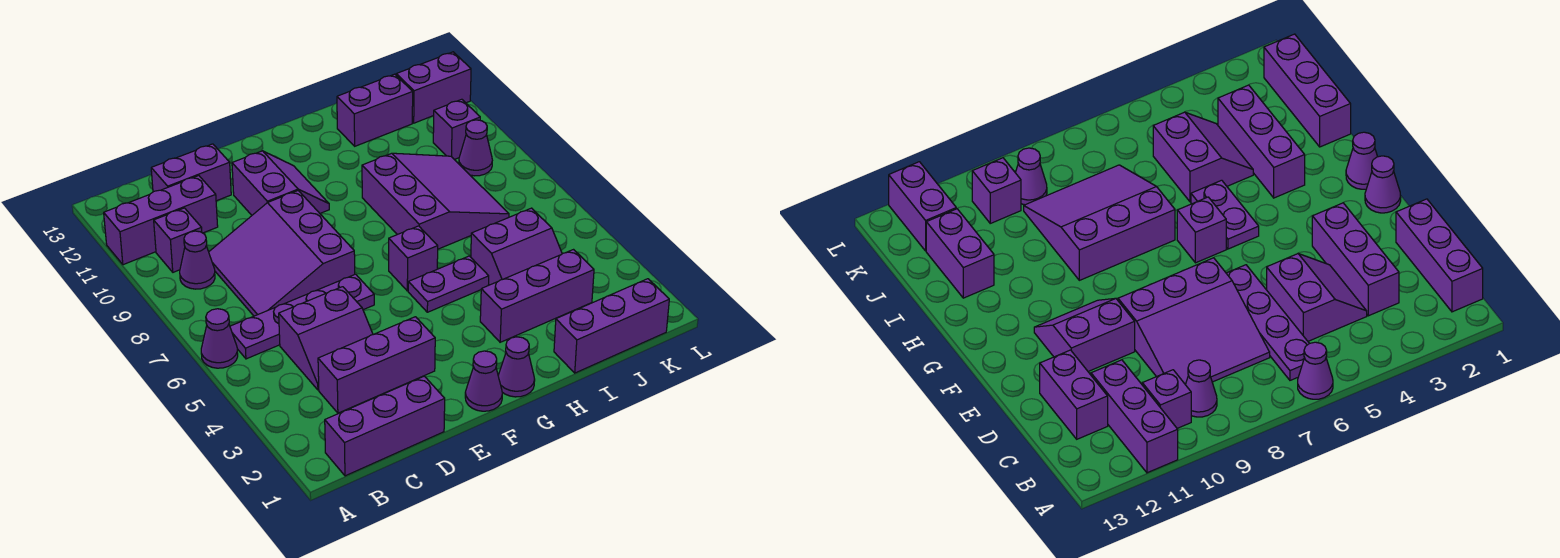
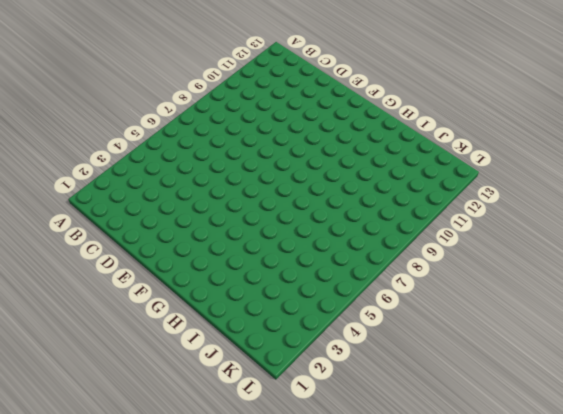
none -> purple cone A6 level 1
none -> purple brick A11:C11 level 1
none -> purple brick B1:D1 level 1

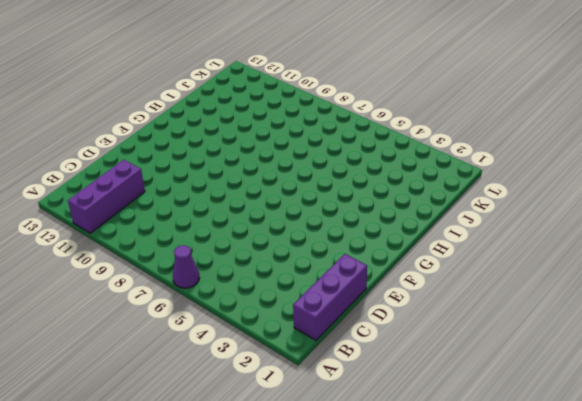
none -> purple plate B6:E6 level 1
none -> purple cone B9 level 1
none -> purple brick B10 level 1

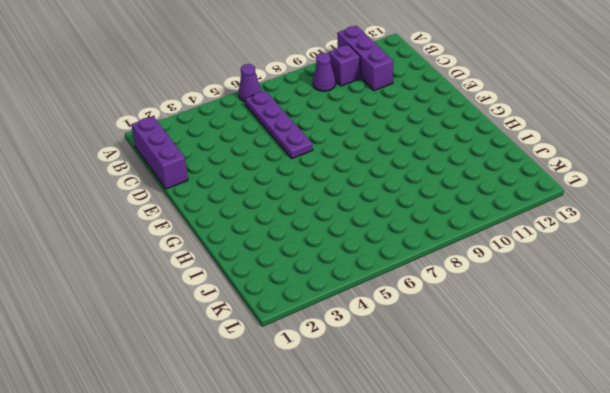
none -> purple brick C3:E3 level 1
none -> purple slope C4:D5 level 1 top 5
none -> purple slope C7:E9 level 1 top E

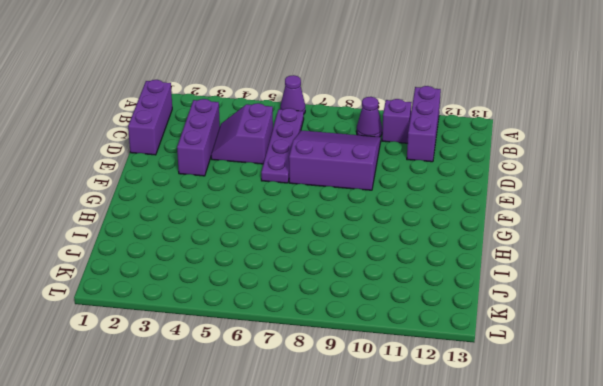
none -> purple brick C12:D12 level 1
none -> purple slope E10:F11 level 1 top E
none -> purple cone F1 level 1

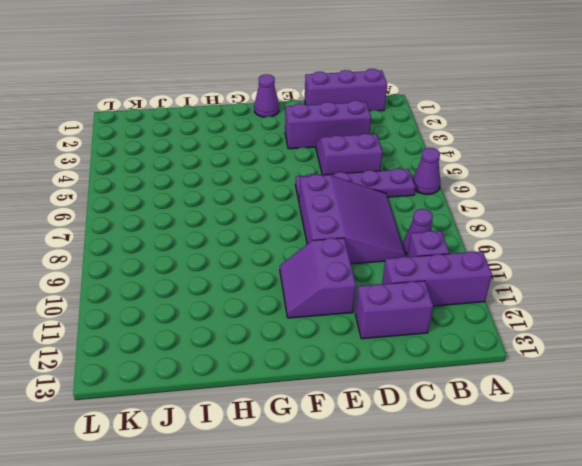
none -> purple cone G1 level 1
none -> purple plate G5:H5 level 1
none -> purple brick G6 level 1

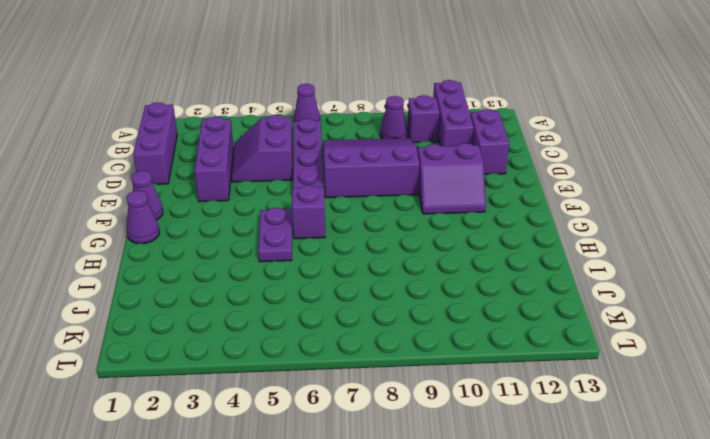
none -> purple brick H3:J3 level 1
none -> purple slope H7:J9 level 1 top H
none -> purple brick I1:K1 level 1

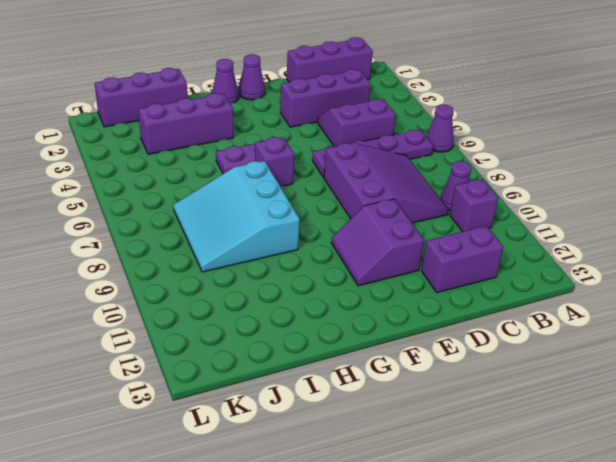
cyan slope H7:J9 level 1 top H -> purple slope H7:J9 level 1 top H
none -> purple brick A11:C11 level 1
none -> purple slope I4:J5 level 1 top 5
none -> purple brick I12:J12 level 1

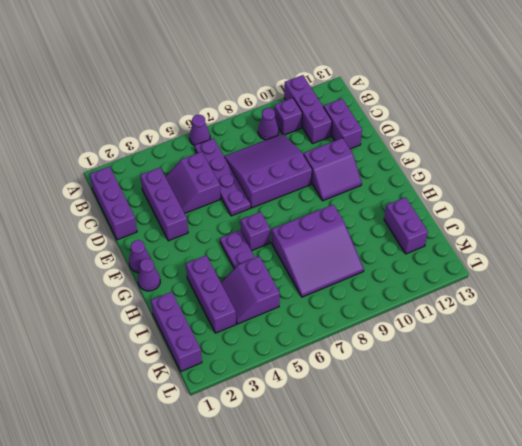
none -> purple cone K9 level 1
none -> purple brick K10 level 1
none -> purple brick K12:L12 level 1

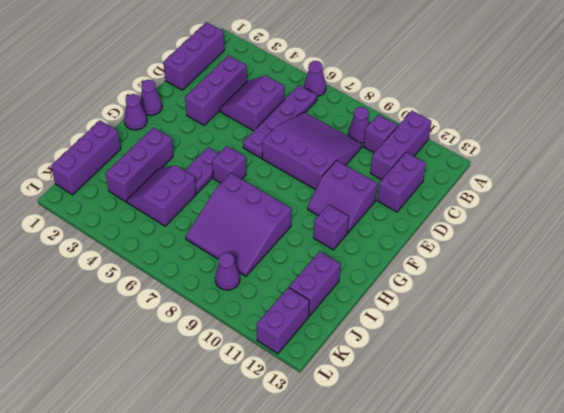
purple brick G11 level 1 -> purple brick K10 level 1

